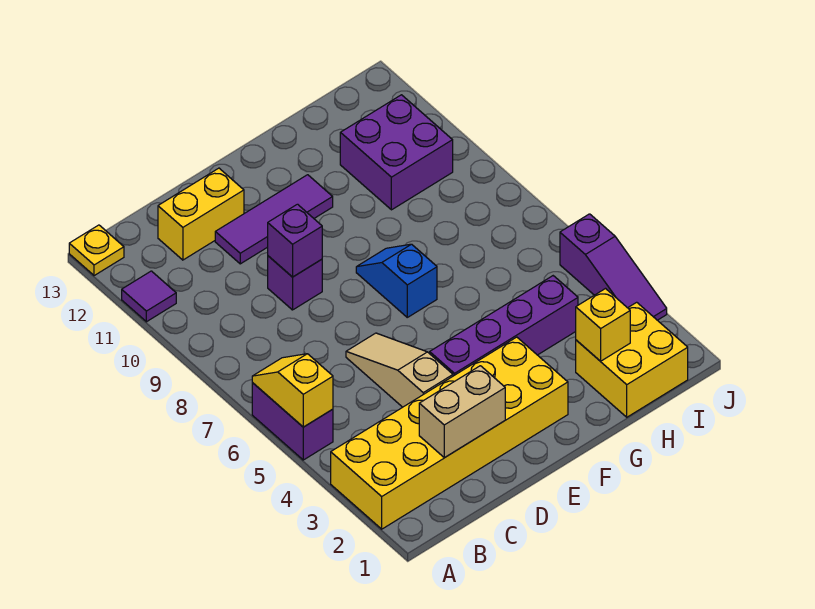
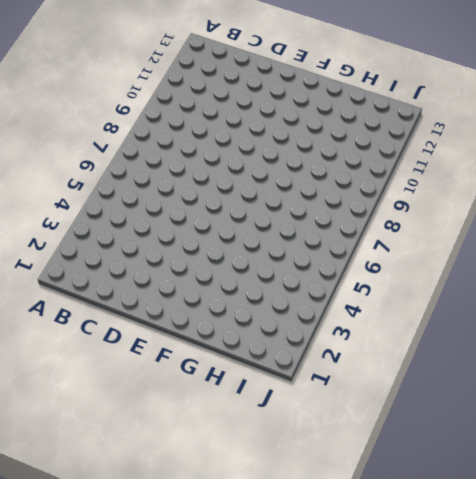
none -> yellow brick A2:F3 level 1
none -> purple brick A5:A6 level 1
none -> purple tile A11 level 1

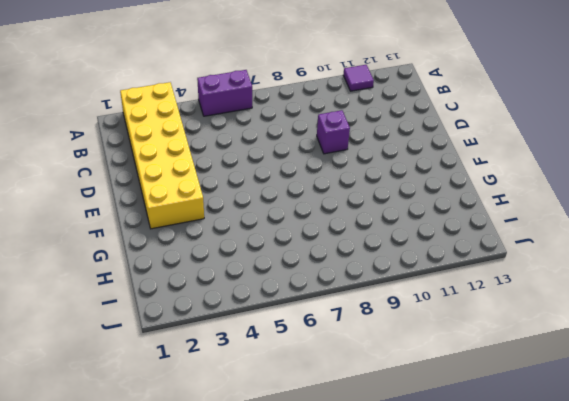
none -> yellow plate A13 level 1
none -> yellow brick C12:D12 level 1
none -> tan slope D4:D6 level 1 top 4

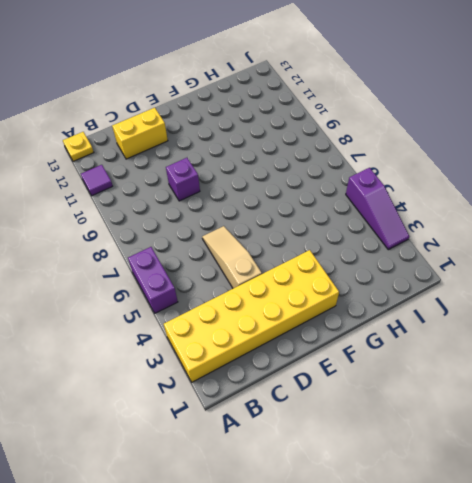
none -> purple tile D11:F11 level 1
none -> purple brick E4:H4 level 1
none -> blue slope F7:F8 level 1 top 7

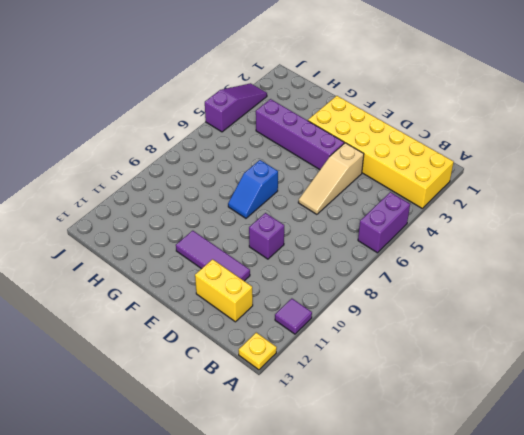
none -> yellow brick H1:I2 level 1
none -> purple brick H10:I11 level 1
none -> yellow slope A5:A6 level 2 top 5

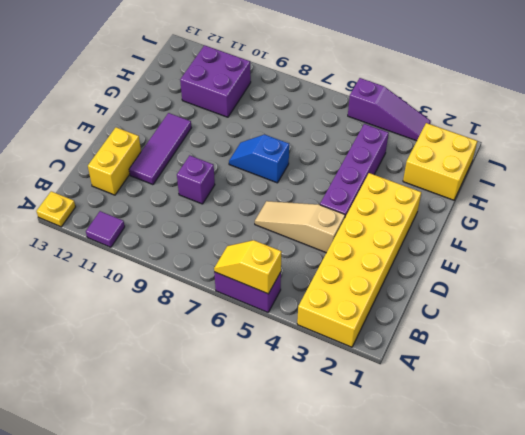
none -> tan brick C2:D2 level 2
none -> purple brick D9 level 2
none -> yellow brick H2 level 2

